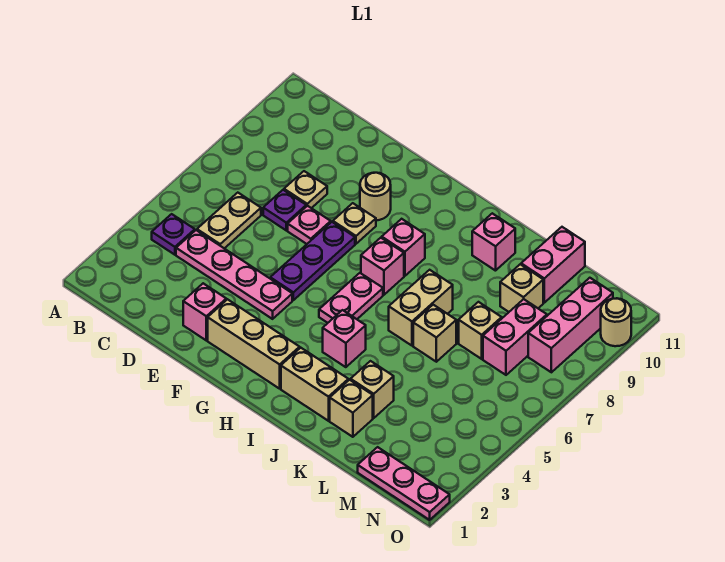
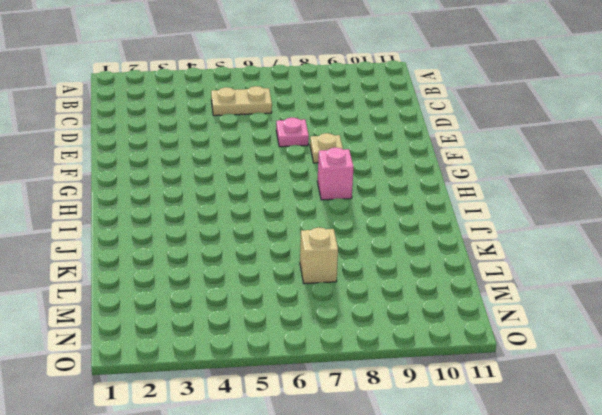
none -> purple plate B4 level 1
none -> pink plate C4:F4 level 1
none -> purple plate D7 level 1

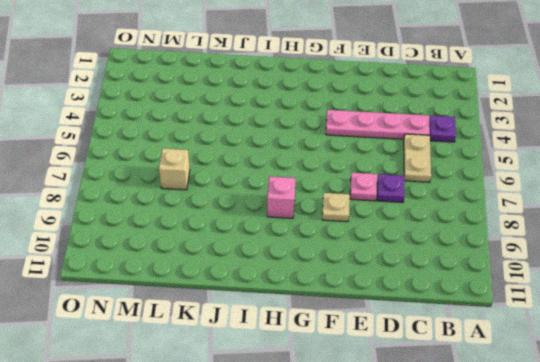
none -> tan plate D8 level 1
none -> pink brick E2 level 1
none -> tan brick F2:H2 level 1

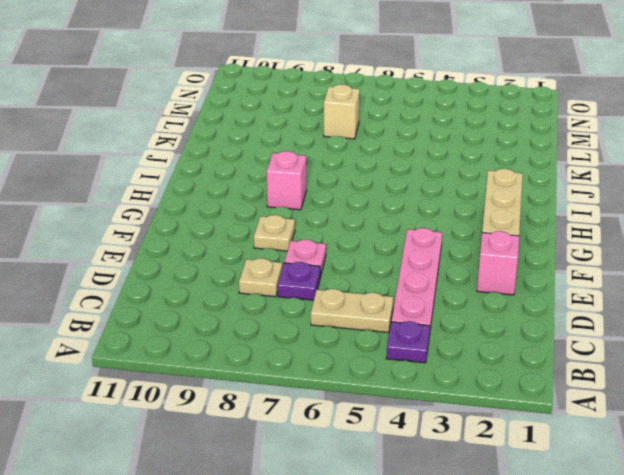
none -> purple plate F5:F7 level 1
none -> tan round brick F9 level 1
none -> pink plate H5:H6 level 1

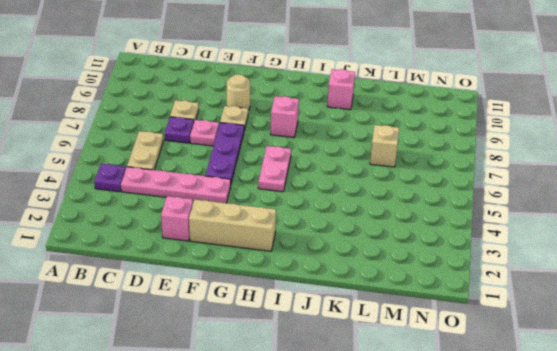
none -> pink brick H7 level 1
none -> tan brick I2:J2 level 1
none -> pink brick I4 level 1

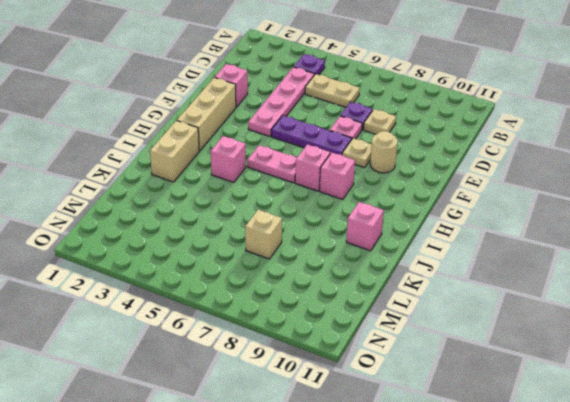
none -> tan brick J6:J7 level 1
none -> tan brick K2 level 1
none -> tan brick K3 level 1

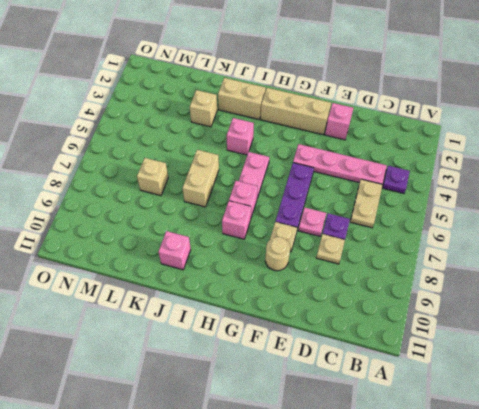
none -> tan brick K2 level 1
none -> tan brick K6 level 1
none -> tan brick L9 level 1

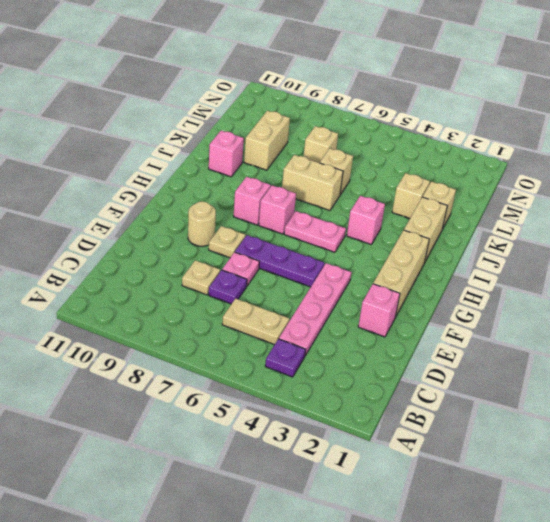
tan brick K9:L9 level 1 -> tan brick L9 level 1
none -> pink brick L10:L11 level 1
none -> pink plate M1:O1 level 1
none -> pink brick M7:M8 level 1

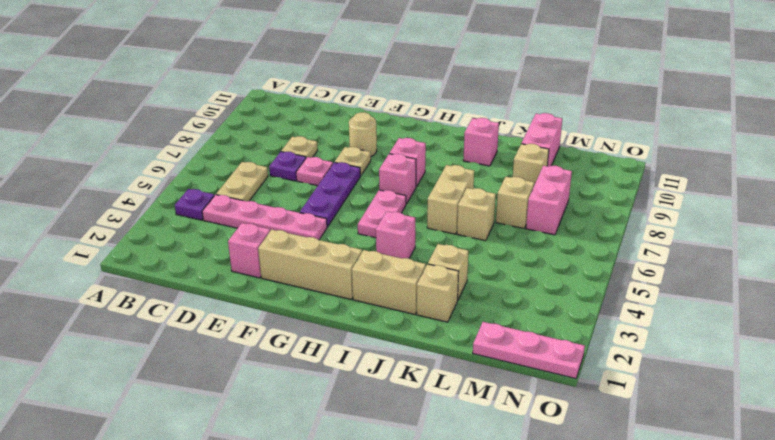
none -> pink brick N8:N10 level 1
none -> tan round brick O10 level 1

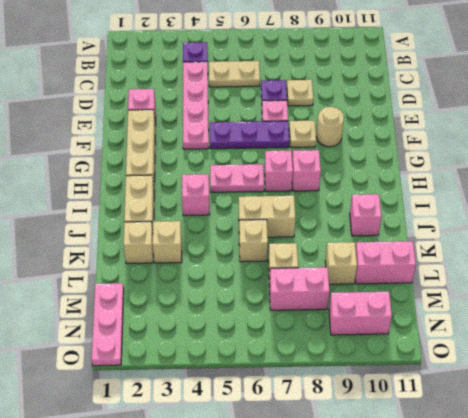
pink brick N9:N10 level 1 -> pink brick N8:N10 level 1
none -> tan round brick O10 level 1

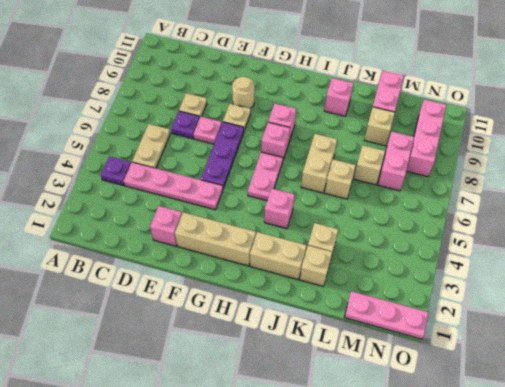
none -> tan round brick O10 level 1

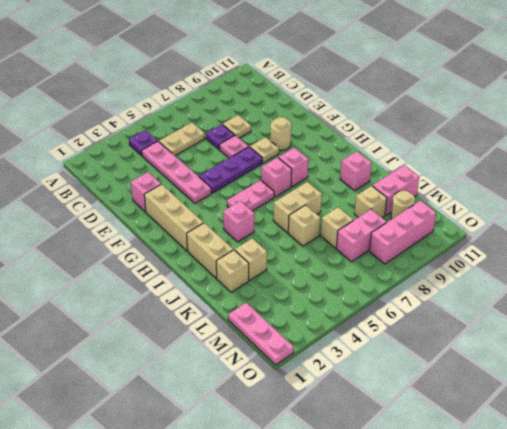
tan round brick M10 level 1 -> tan round brick O10 level 1

